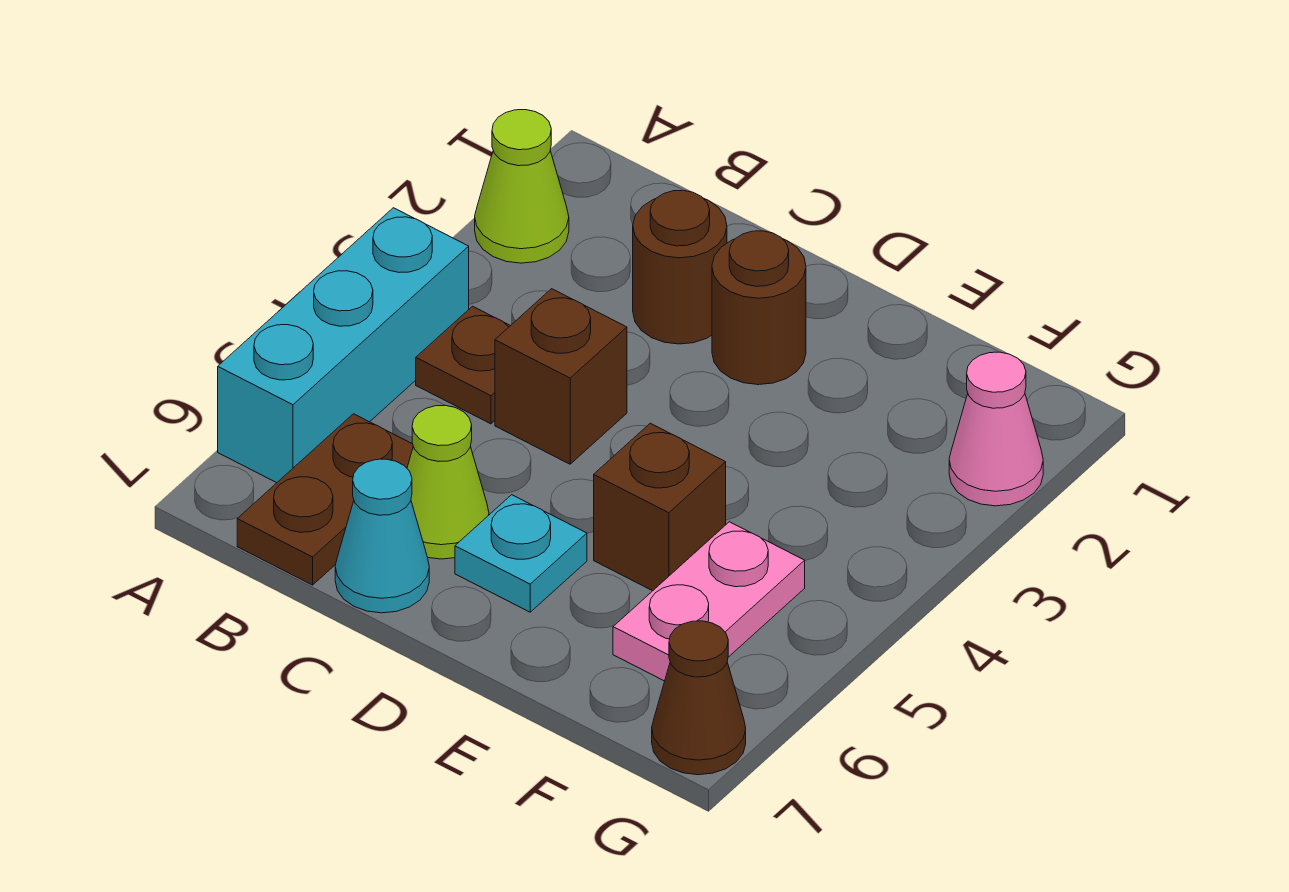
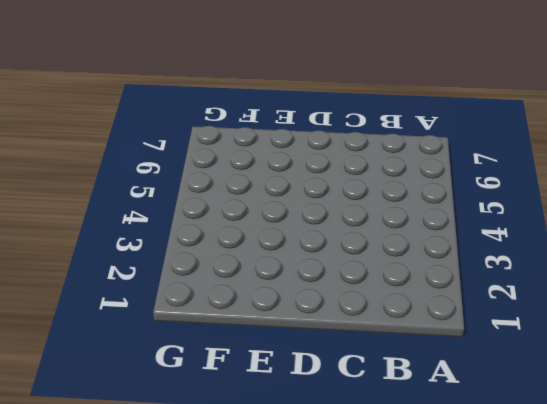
none -> lime cone A2 level 1
none -> cyan brick A4:A6 level 1
none -> brown plate B4 level 1

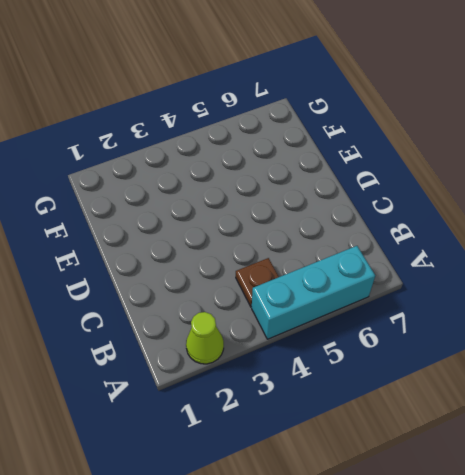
none -> brown plate B6:B7 level 1
none -> brown round brick C2 level 1
none -> brown brick C4 level 1

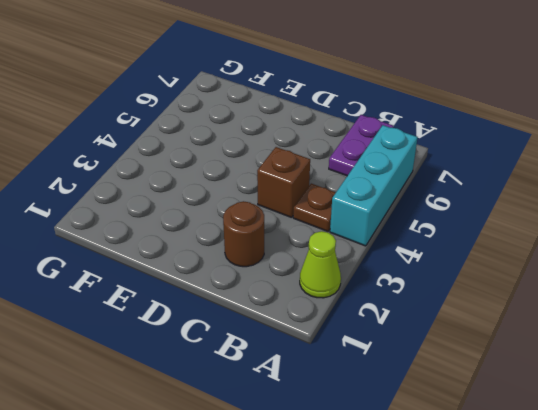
purple plate B6:B7 level 1 -> brown plate B6:B7 level 1
none -> lime cone C6 level 1
none -> cyan cone C7 level 1
none -> brown round brick D2 level 1

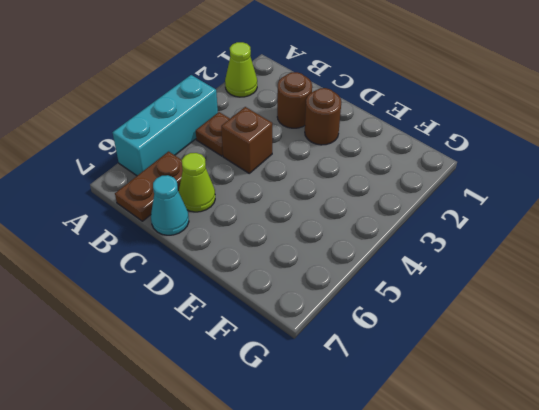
none -> cyan plate D6 level 1
none -> brown brick E5 level 1
none -> pink plate F5:F6 level 1

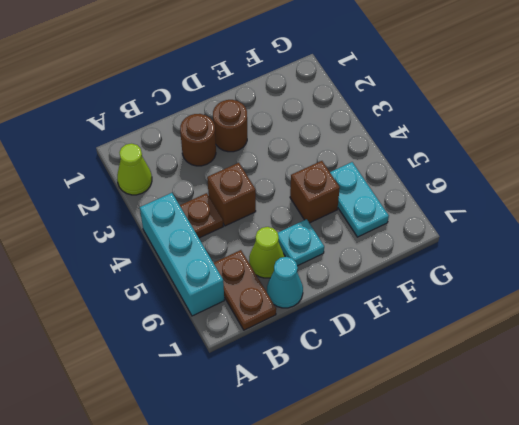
cyan plate F5:F6 level 1 -> pink plate F5:F6 level 1
none -> pink cone G2 level 1
none -> brown cone G7 level 1

